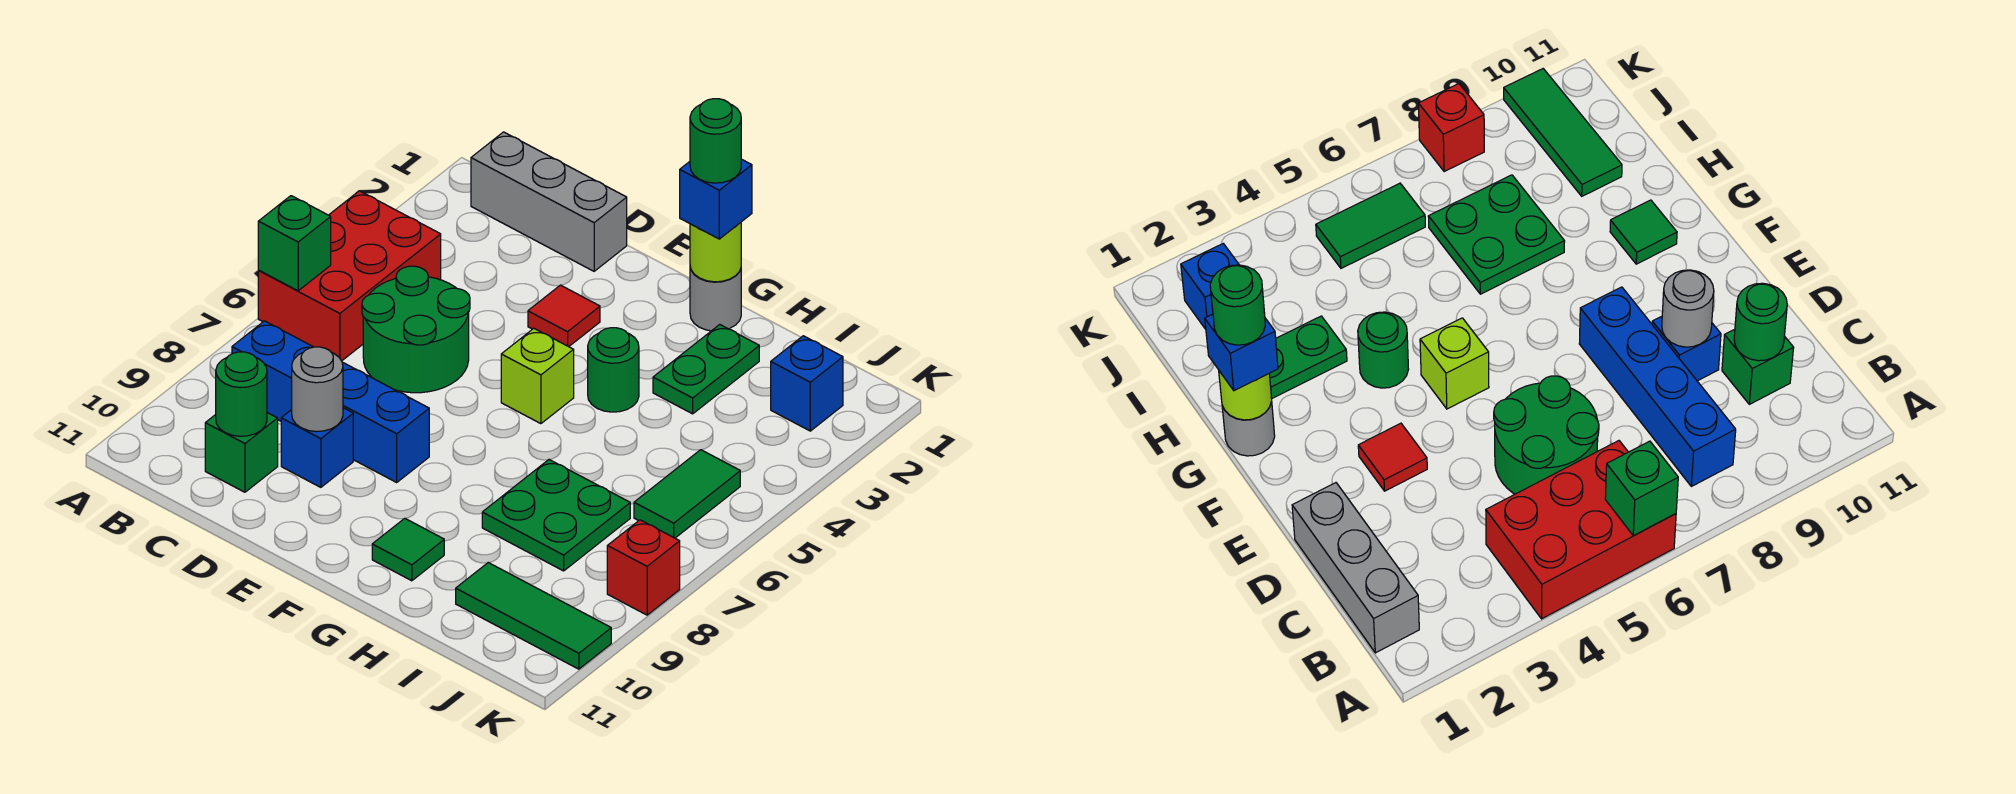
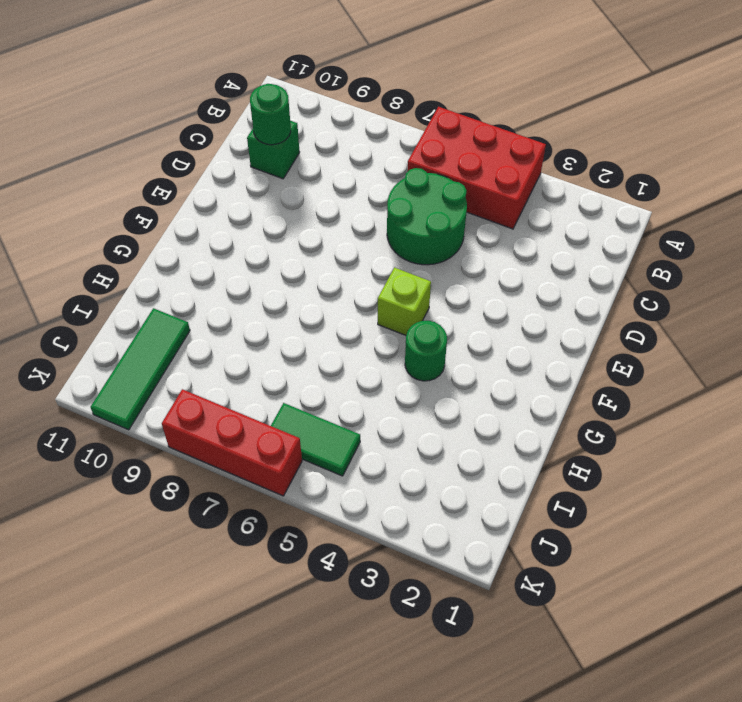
red brick K6:K8 level 1 -> red brick K8 level 1
none -> grey brick B1:D1 level 1
none -> blue brick B8:E8 level 1
none -> blue brick D9 level 1

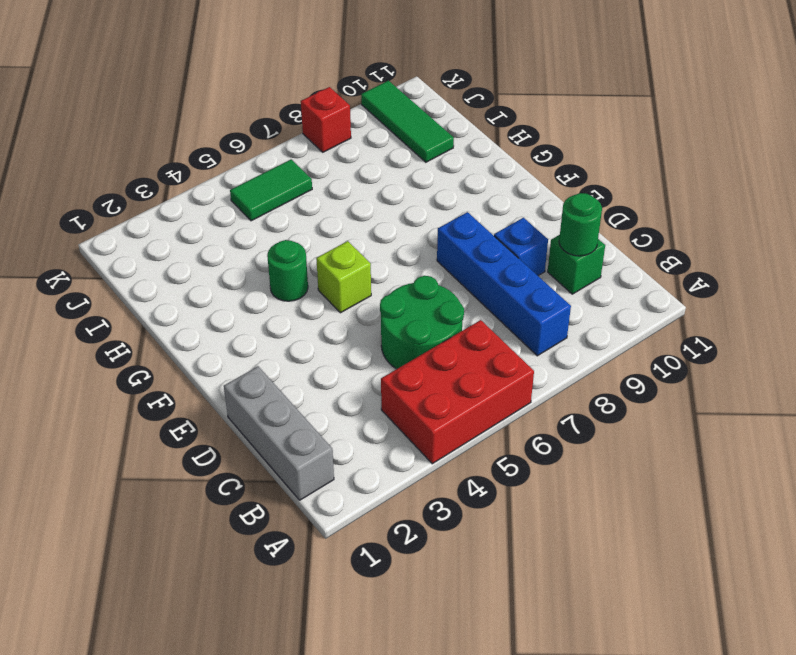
none -> red tile E3 level 1
none -> grey round brick G1 level 1
none -> green tile G10 level 1

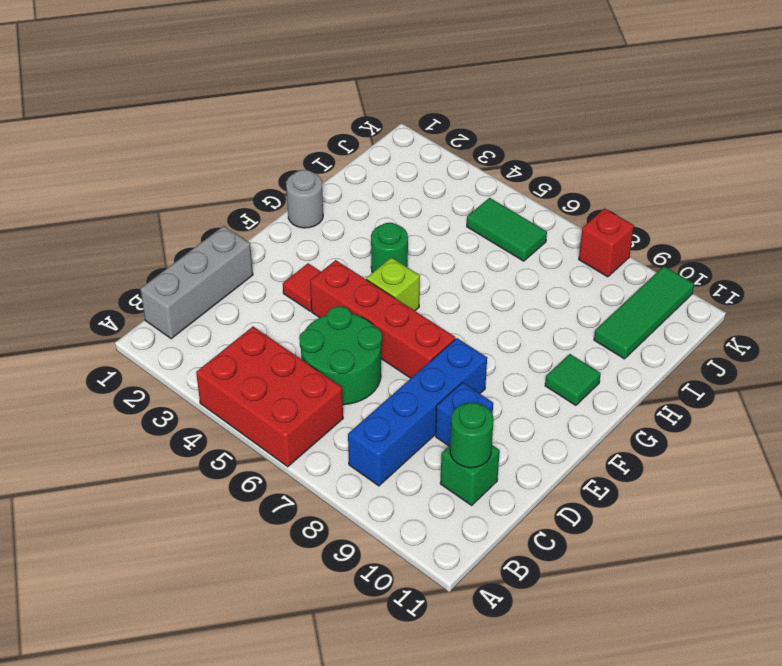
red brick E4:E7 level 1 -> none
none -> green plate H2:H3 level 1
none -> green plate H7:I8 level 1
none -> blue brick J2 level 1

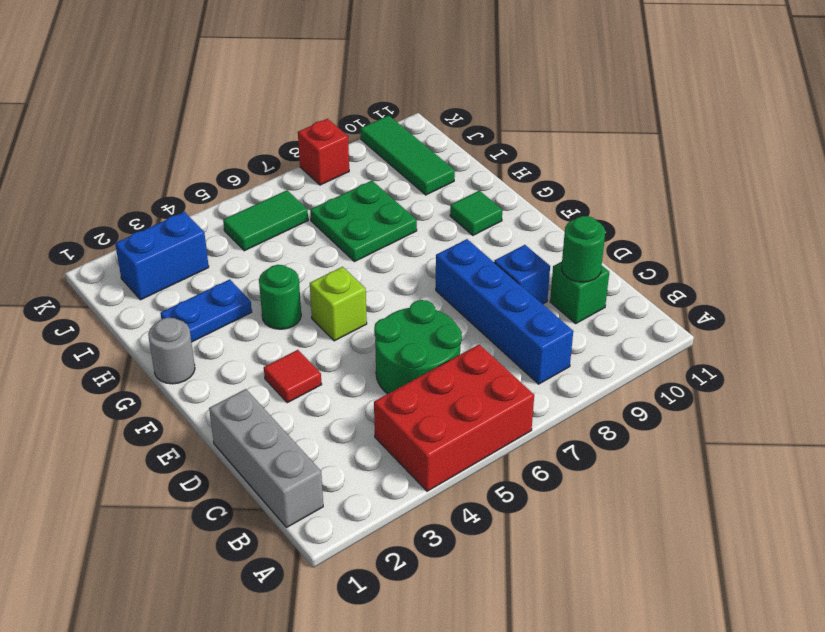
blue plate H2:H3 level 1 -> green plate H2:H3 level 1
blue brick J2:J3 level 1 -> blue brick J2 level 1
none -> green brick A6 level 2
none -> grey round brick D9 level 2
none -> lime round brick G1 level 2

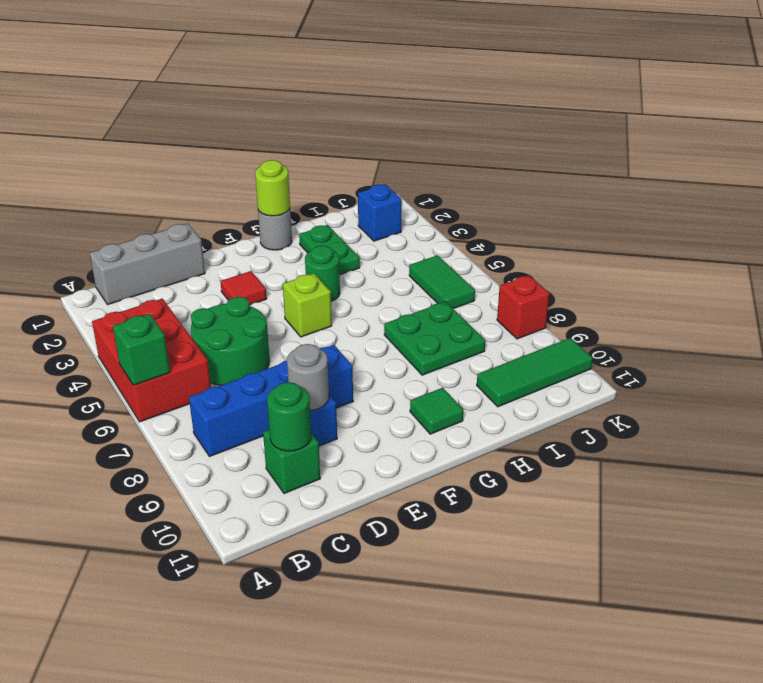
none -> blue brick G1 level 3
none -> green round brick G1 level 4

